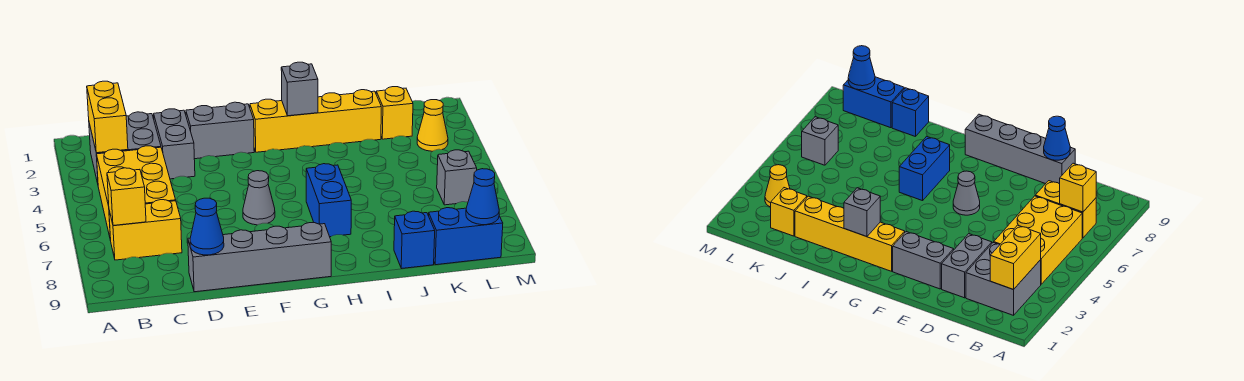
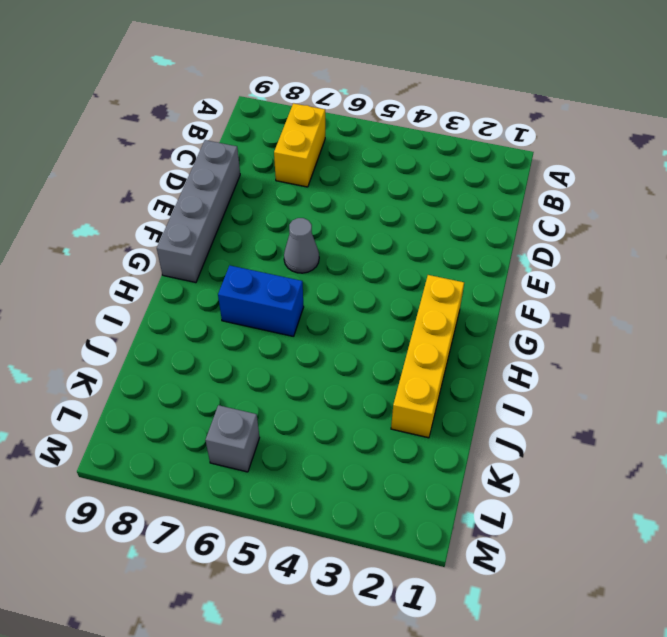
none -> grey brick B2:C3 level 1
none -> yellow brick B4:C6 level 1
none -> grey brick D2:D3 level 1

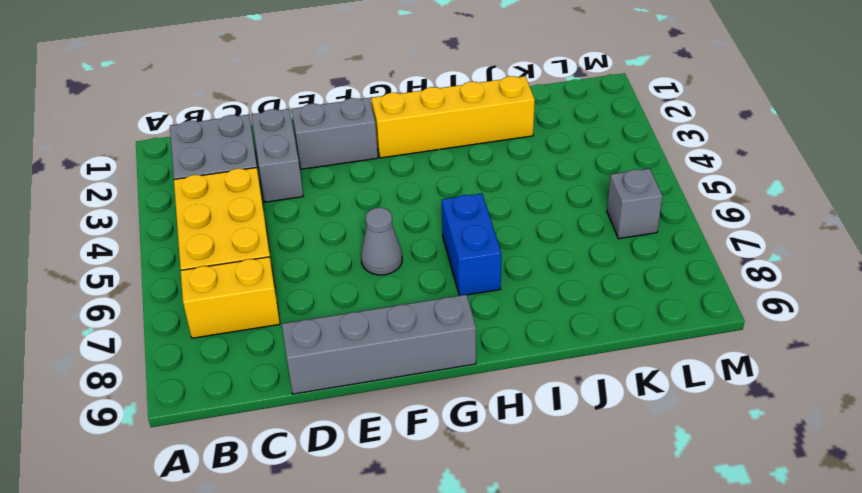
none -> blue brick J9 level 1
none -> yellow brick K2 level 1
none -> blue brick K9:L9 level 1

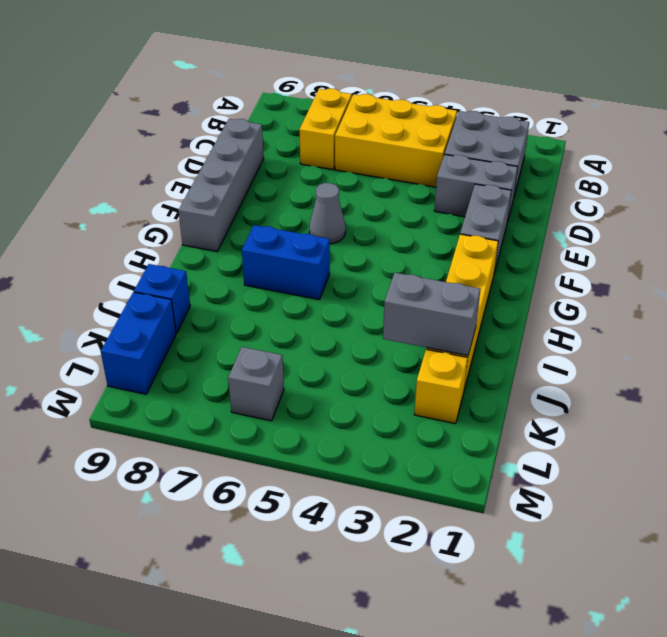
grey brick J2:J3 level 2 -> none
none -> yellow cone L3 level 1
none -> yellow brick B2:B3 level 2
none -> yellow brick B7 level 2

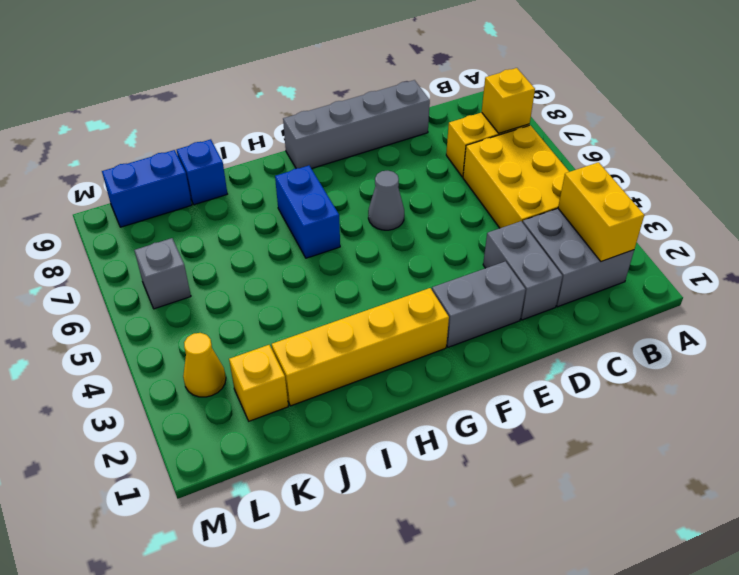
none -> blue cone D9 level 2
none -> grey brick H2 level 2
none -> blue cone L9 level 2

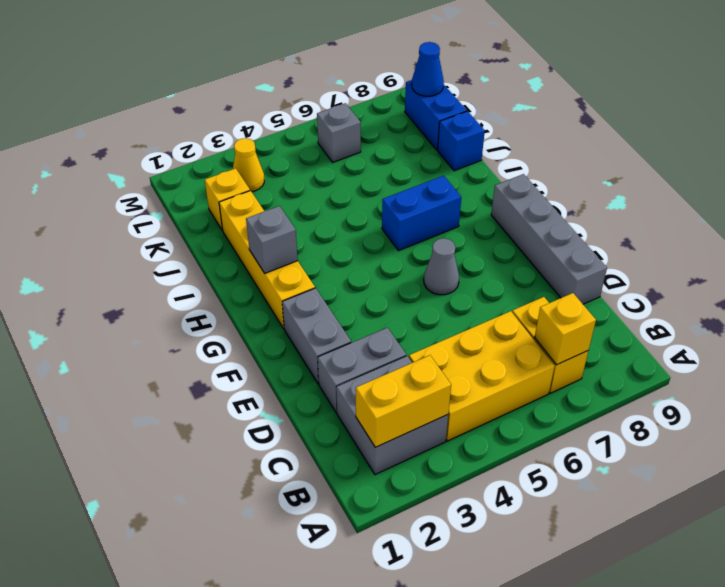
none -> blue cone D9 level 2

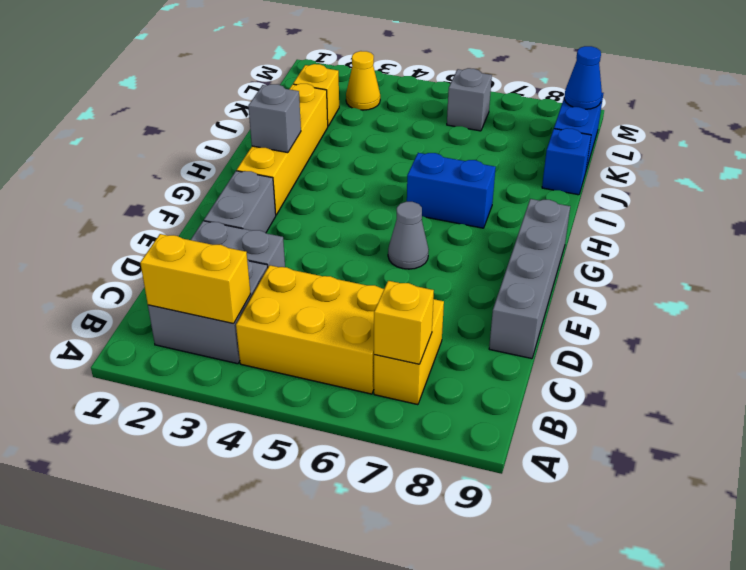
none -> blue cone D9 level 2

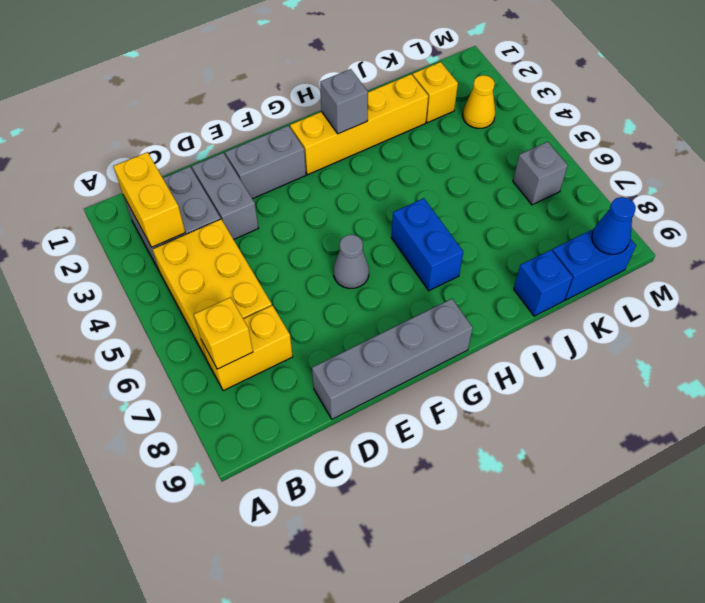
none -> blue cone D9 level 2

